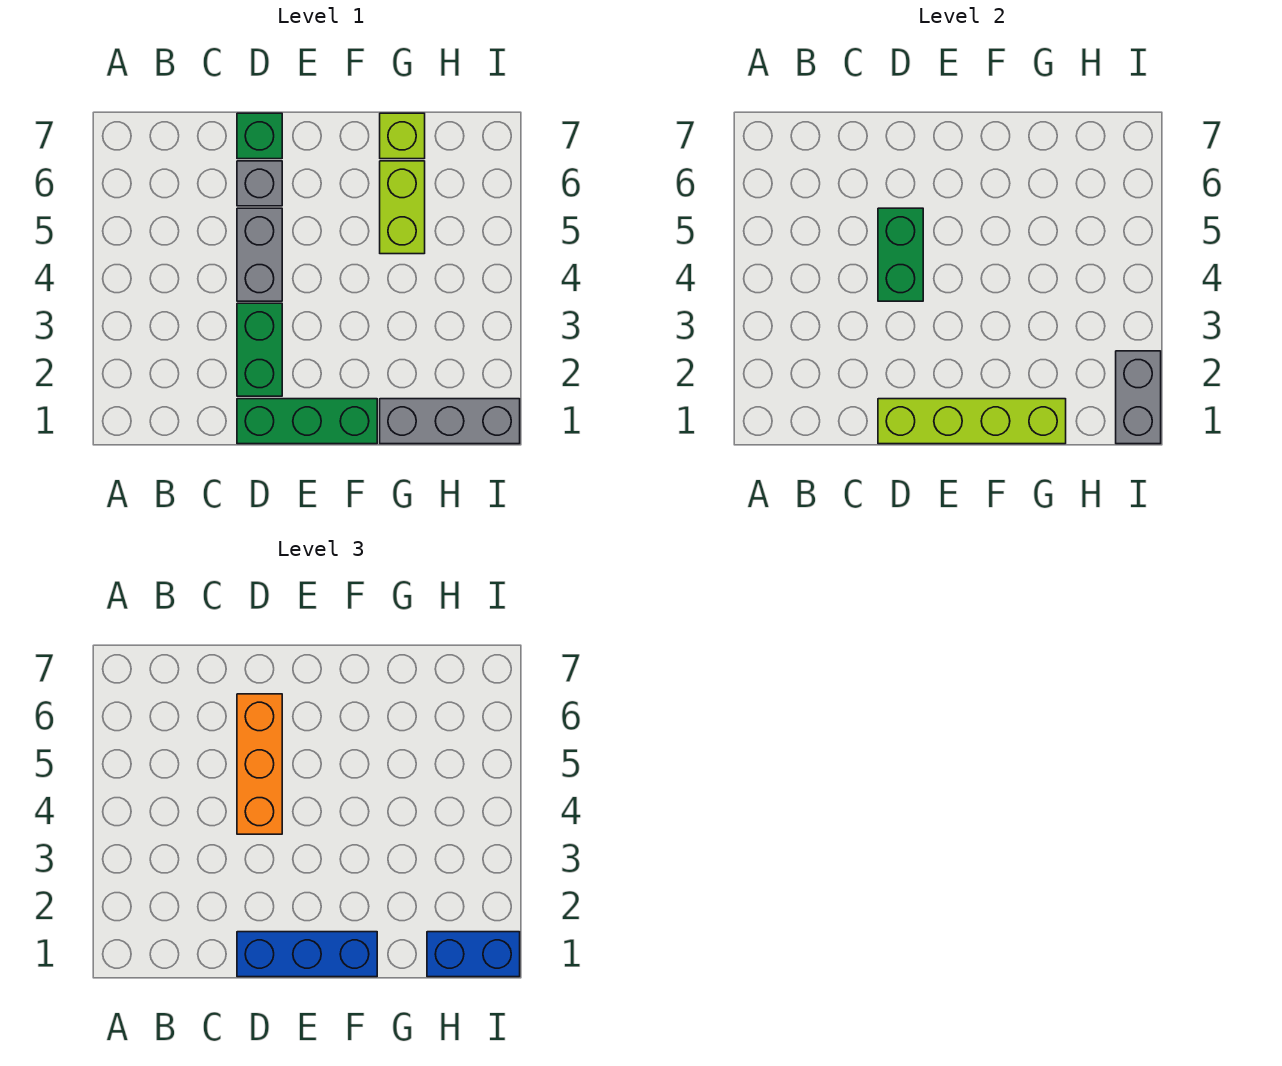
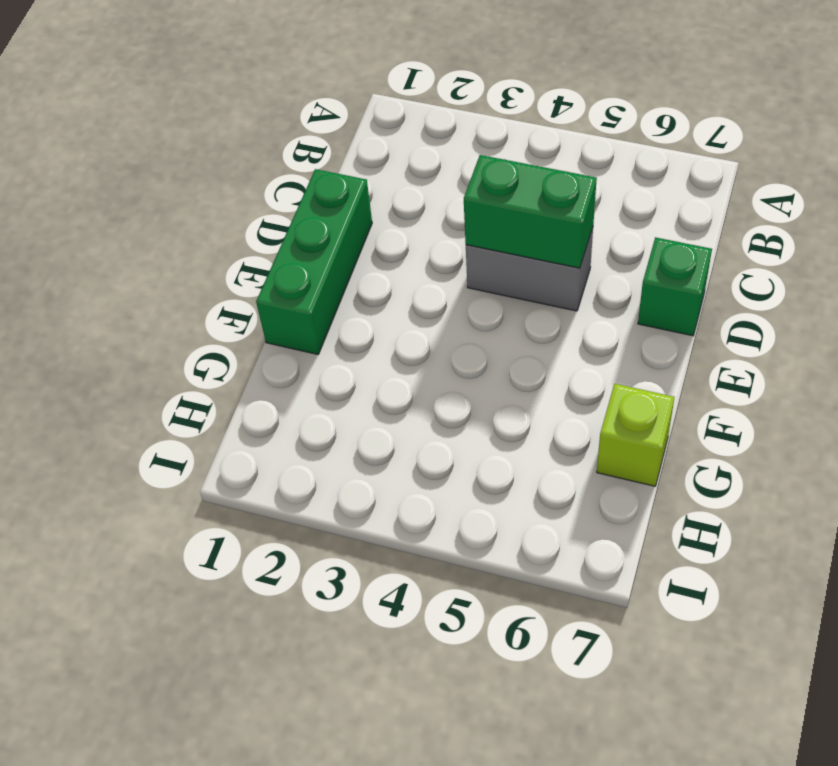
none -> green brick D2:D3 level 1
none -> grey brick D6 level 1
none -> grey brick G1:I1 level 1

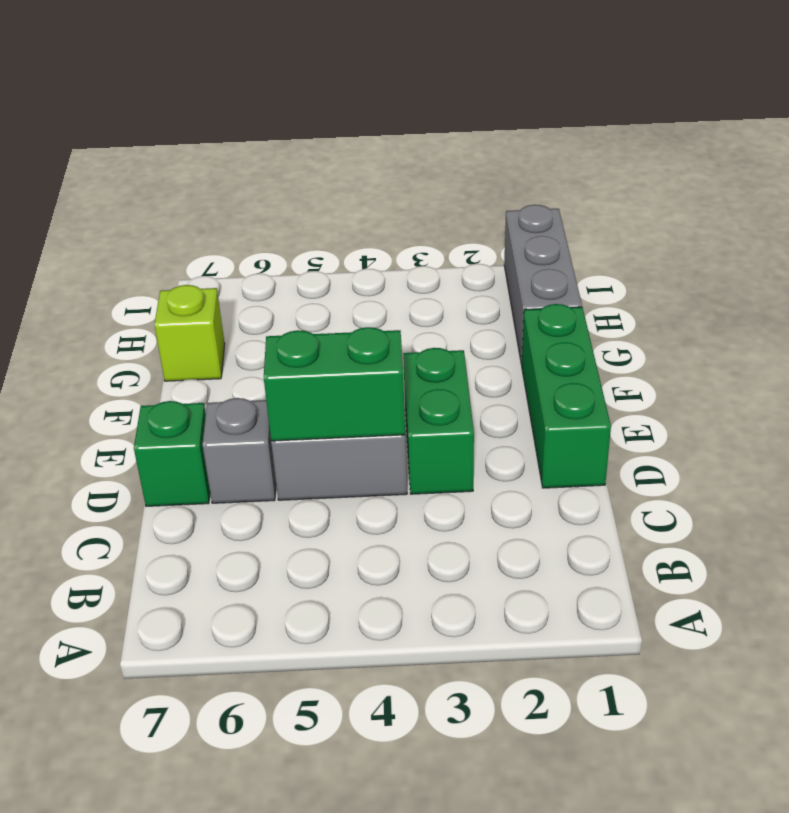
green brick D3:E3 level 1 -> green brick D2:D3 level 1
none -> lime brick G5:G6 level 1
none -> lime brick D1:G1 level 2
none -> grey brick I1:I2 level 2

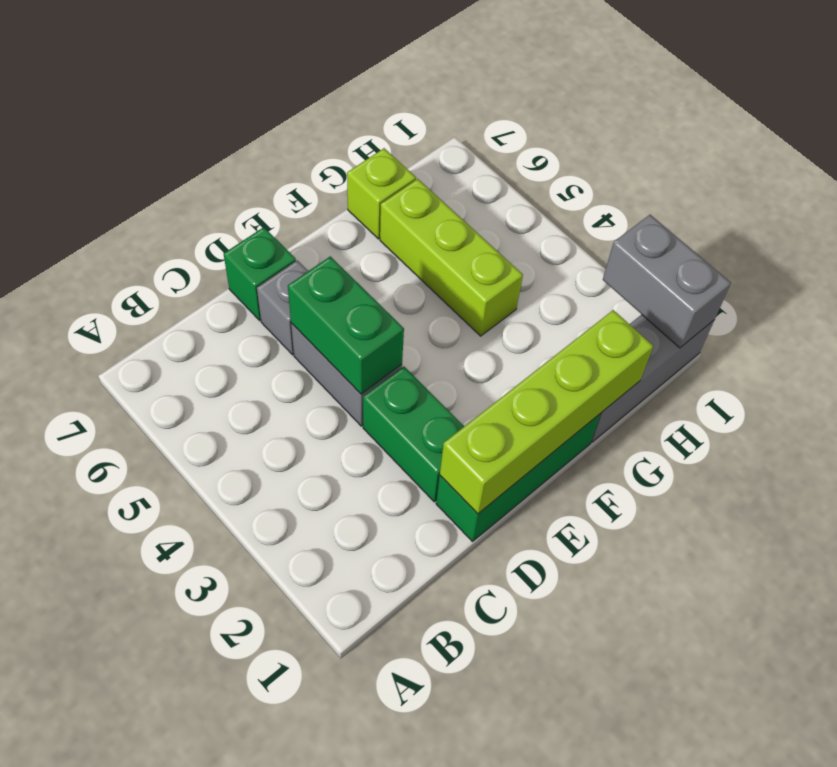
lime brick G4:G6 level 1 -> lime brick G5:G6 level 1
none -> blue brick D1:F1 level 3
none -> orange brick D4:D6 level 3
none -> blue brick H1:I1 level 3

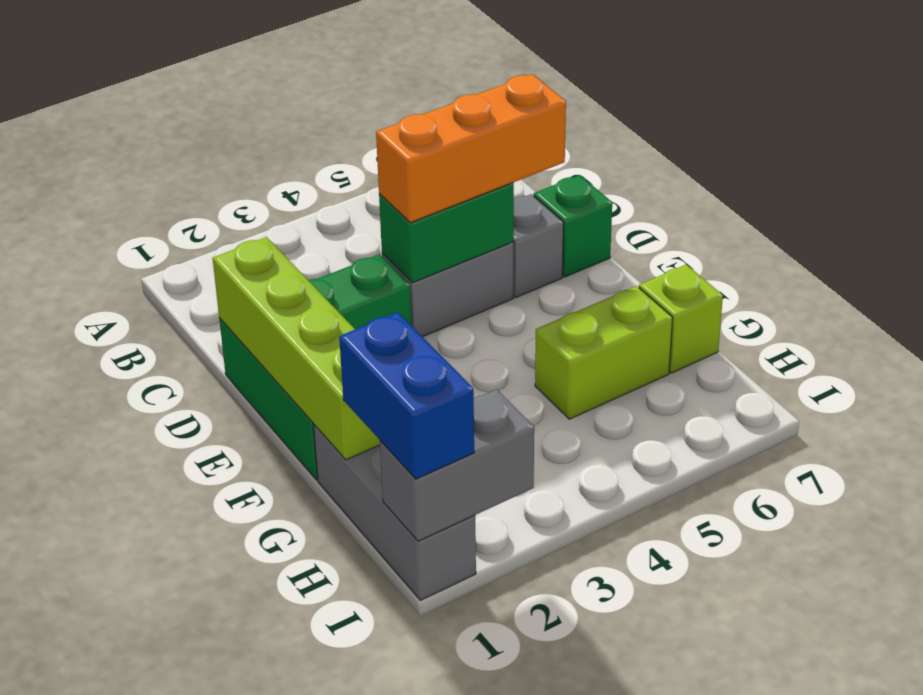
none -> blue brick D1:F1 level 3

